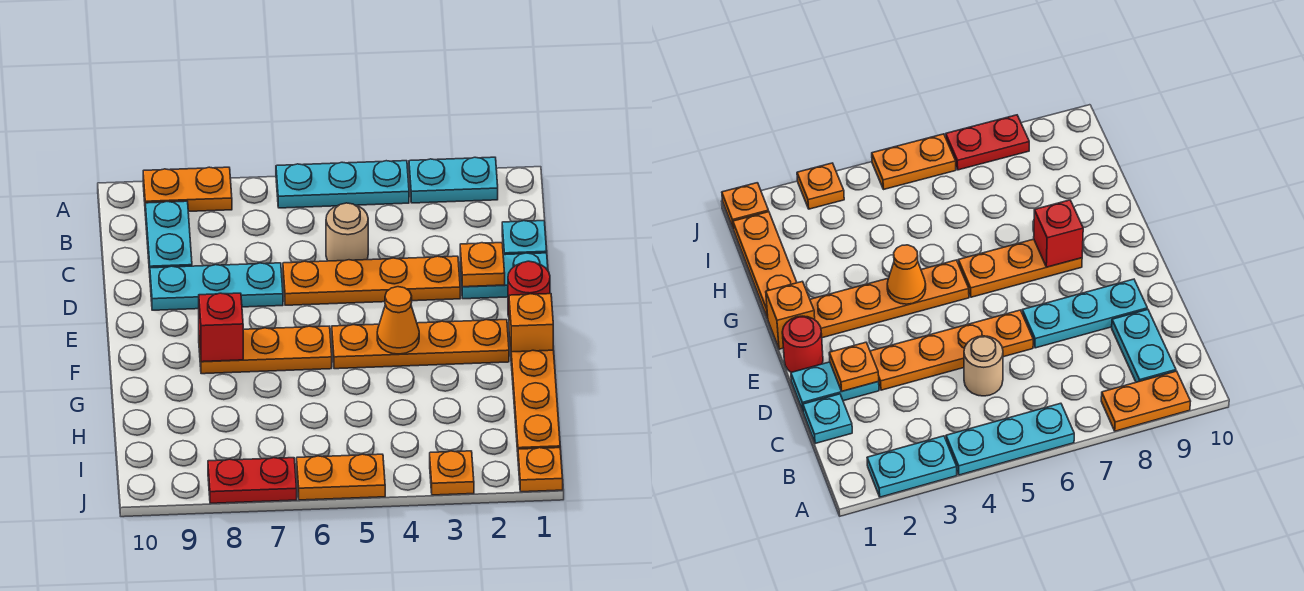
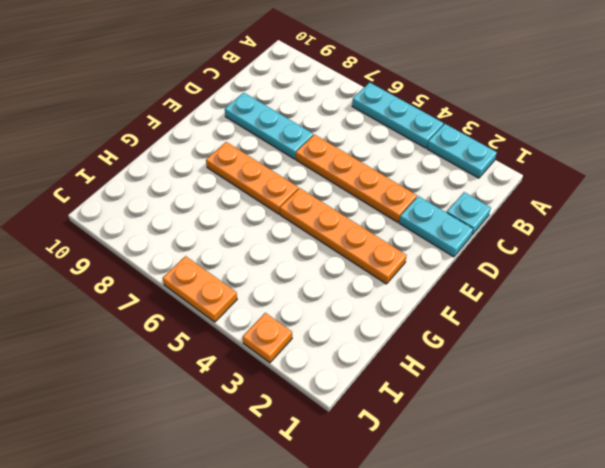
none -> orange plate A8:A9 level 1
none -> cyan plate B9:C9 level 1
none -> tan round brick C5 level 1

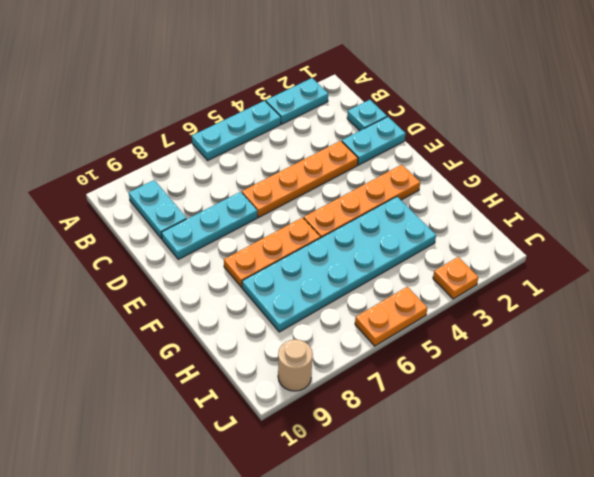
cyan plate G3:H8 level 1 -> none
tan round brick J9 level 1 -> tan round brick C5 level 1
none -> orange plate A8:A9 level 1
none -> red round brick E1 level 1
none -> orange brick F1 level 1

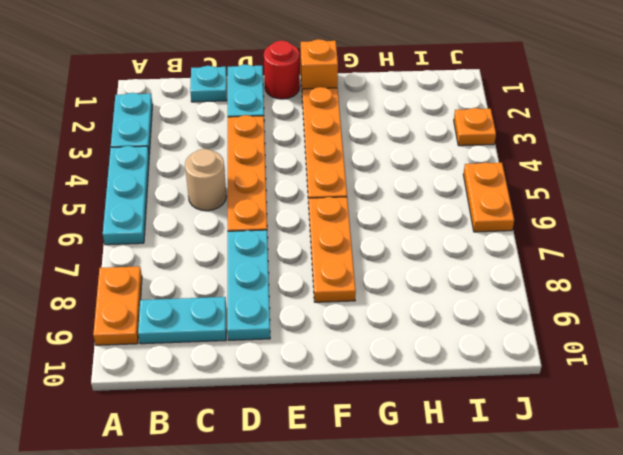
none -> orange plate G1:I1 level 1
none -> orange plate J1 level 1
none -> red plate J7:J8 level 1

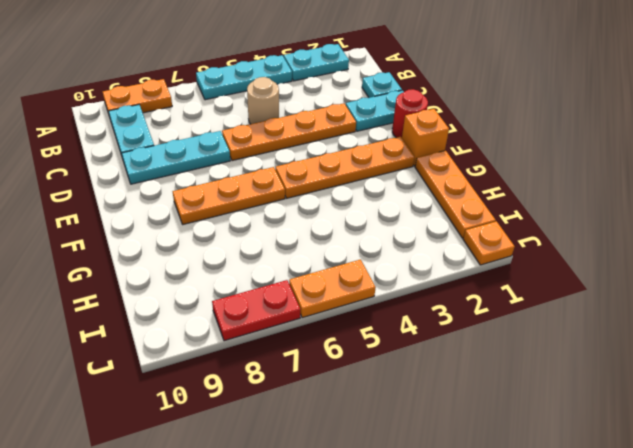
none -> orange plate J3 level 1
none -> orange plate D2 level 2
none -> orange cone F4 level 2

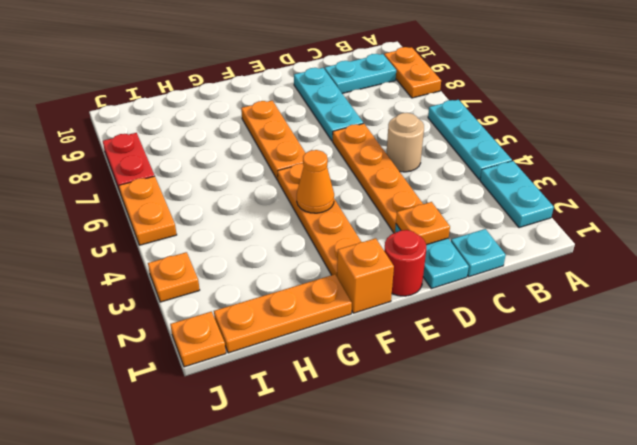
none -> red brick F8 level 2

